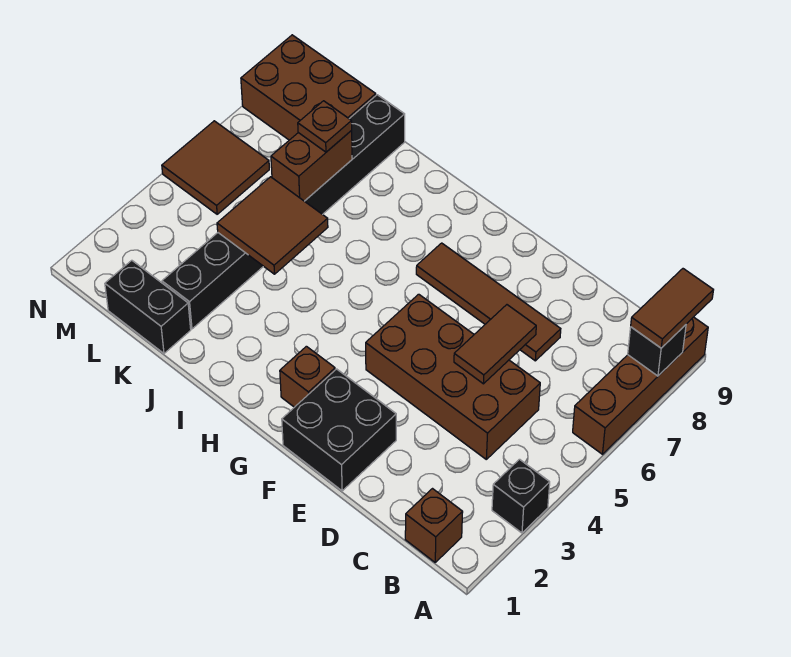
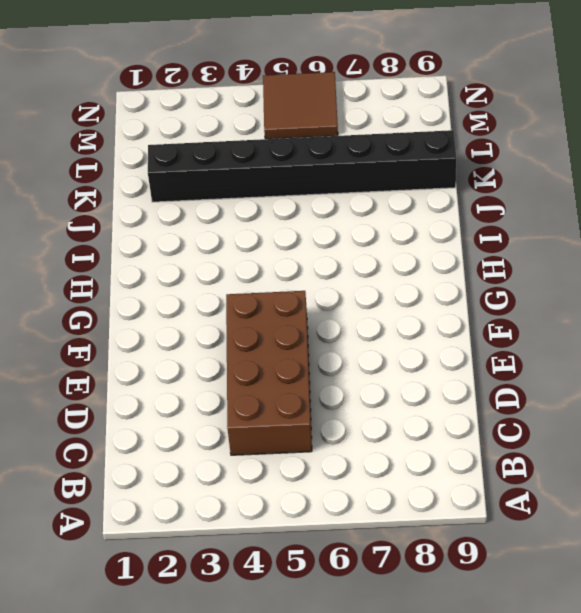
none -> black brick A3 level 1
none -> brown brick A6:A9 level 1
none -> brown brick B1 level 1

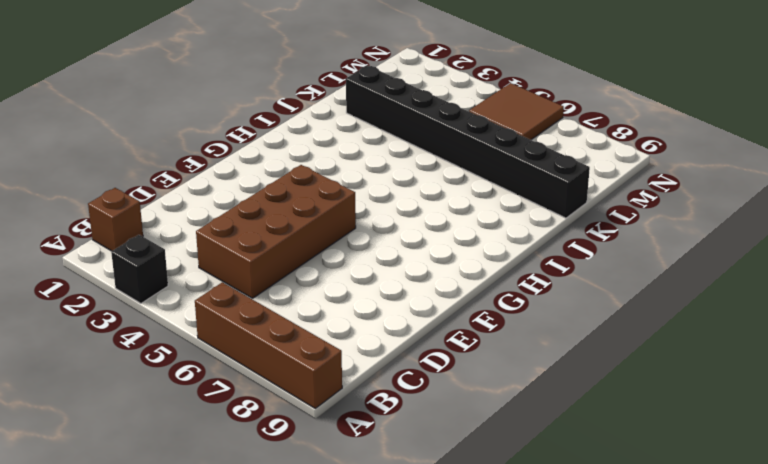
none -> brown tile D7:G7 level 1
none -> black brick E1:F2 level 1
none -> brown brick G2 level 1

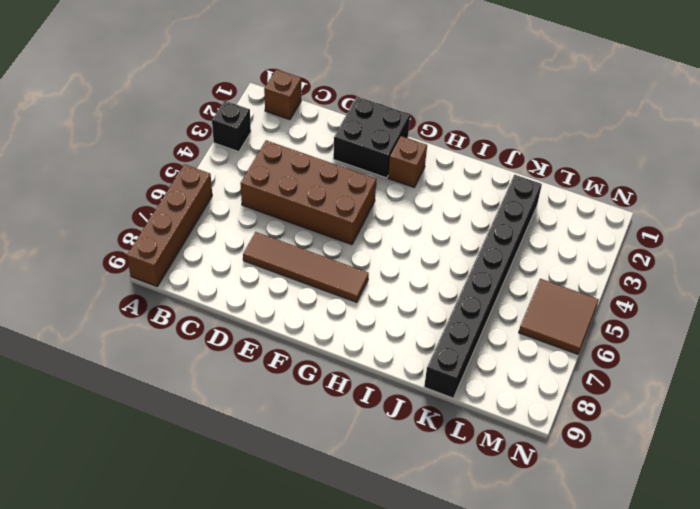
none -> black brick K1:L1 level 1
none -> brown brick L8:N9 level 1
none -> black brick A8 level 2

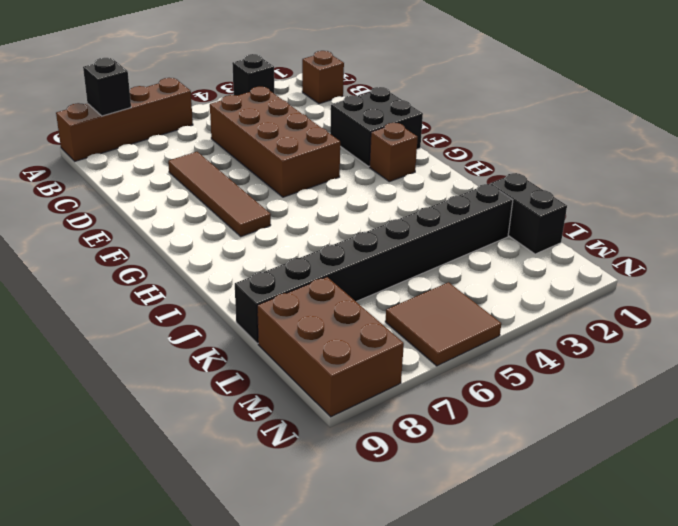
none -> brown tile D5:D6 level 2
none -> brown tile J4:K5 level 2
none -> brown brick K6:K7 level 2

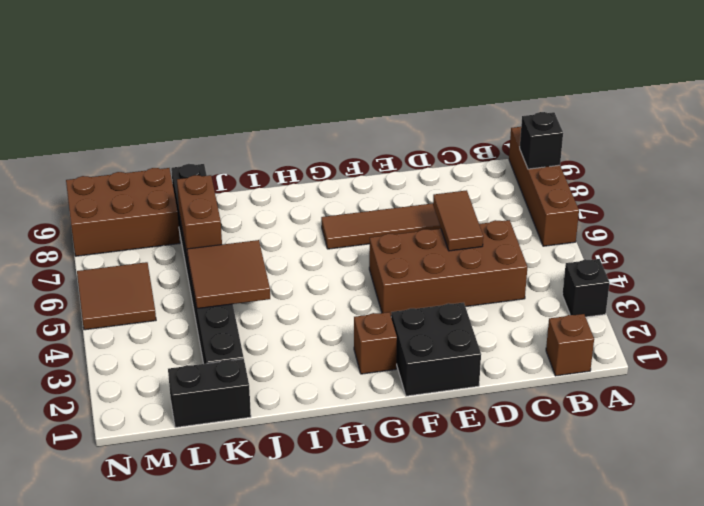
none -> brown tile A8:A9 level 3
none -> brown plate K7 level 3

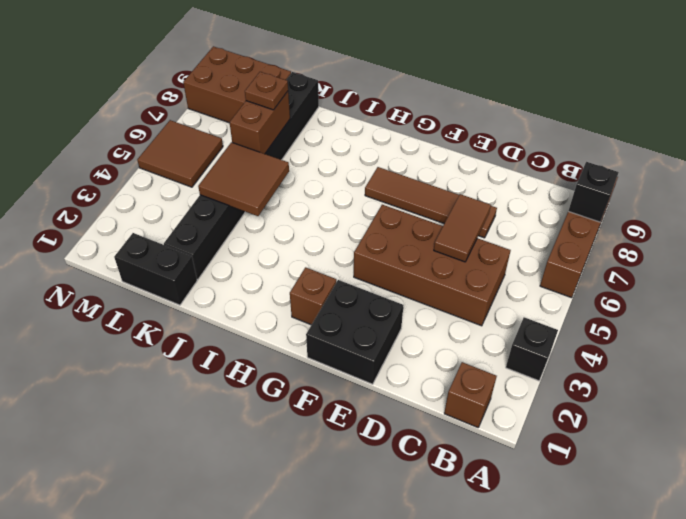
none -> brown tile A8:A9 level 3

